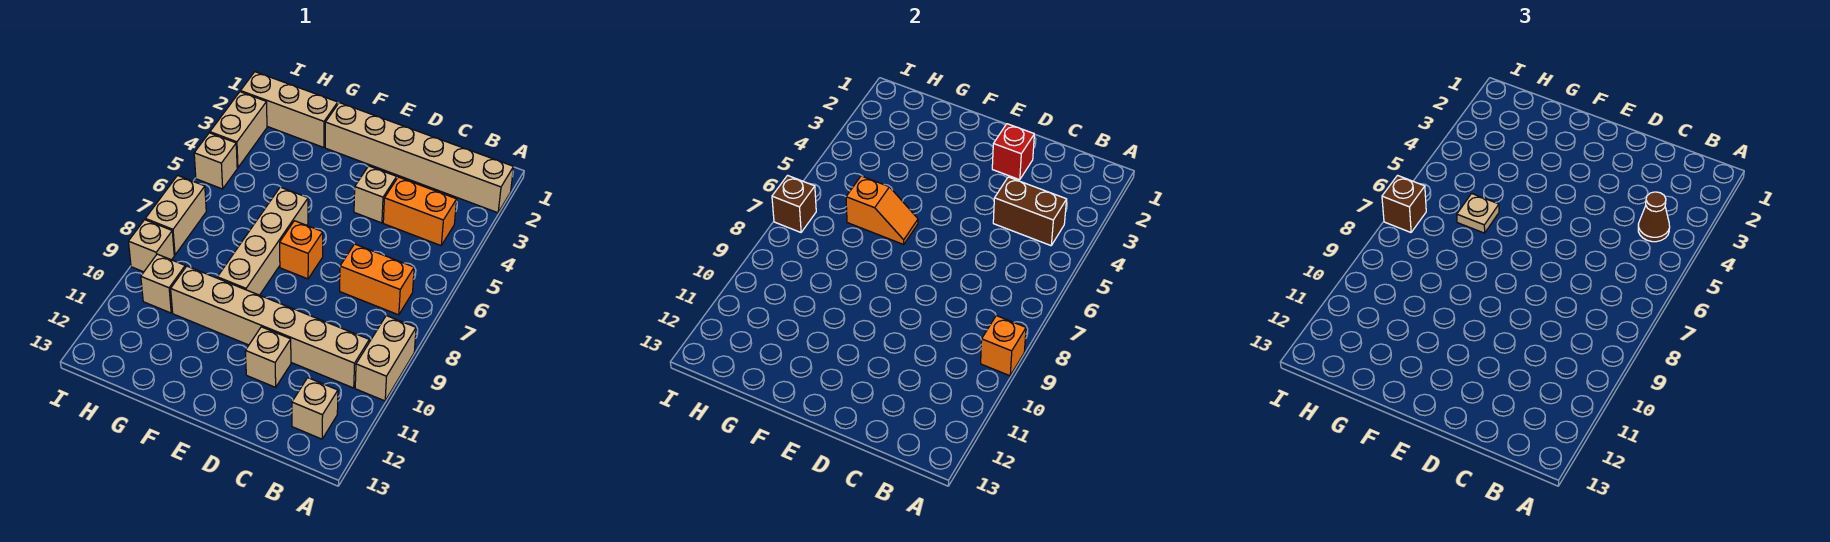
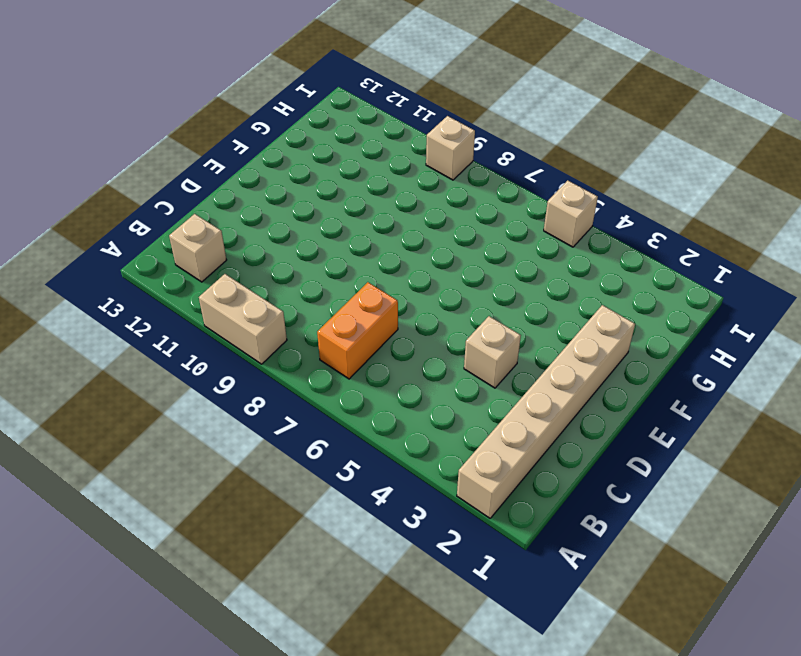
none -> orange brick B4:C4 level 1
none -> tan brick B10:G10 level 1
none -> tan brick D11 level 1

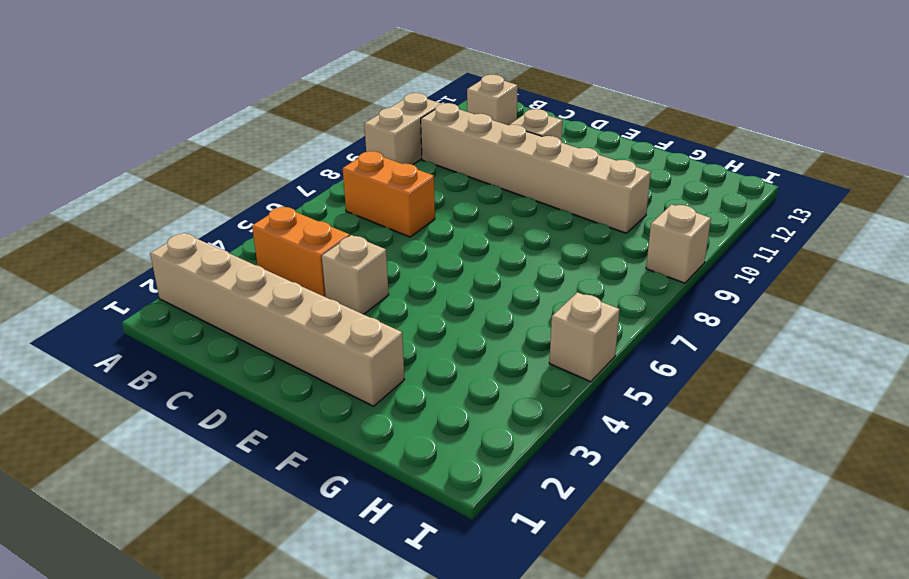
none -> orange brick E7 level 1
none -> tan brick F6:F9 level 1
none -> tan brick G2:I2 level 1

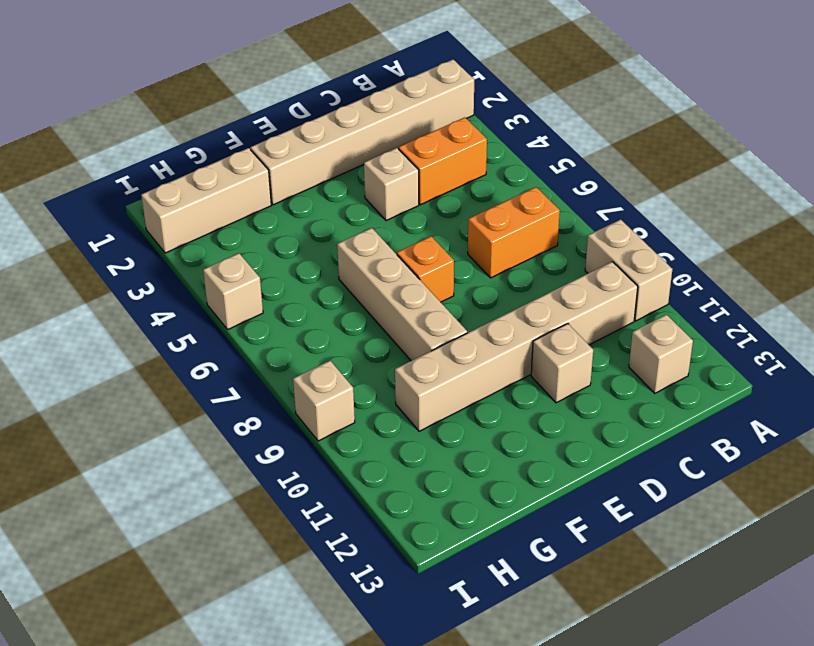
none -> tan brick H10 level 1
none -> tan brick I3:I4 level 1
none -> tan brick I7:I8 level 1

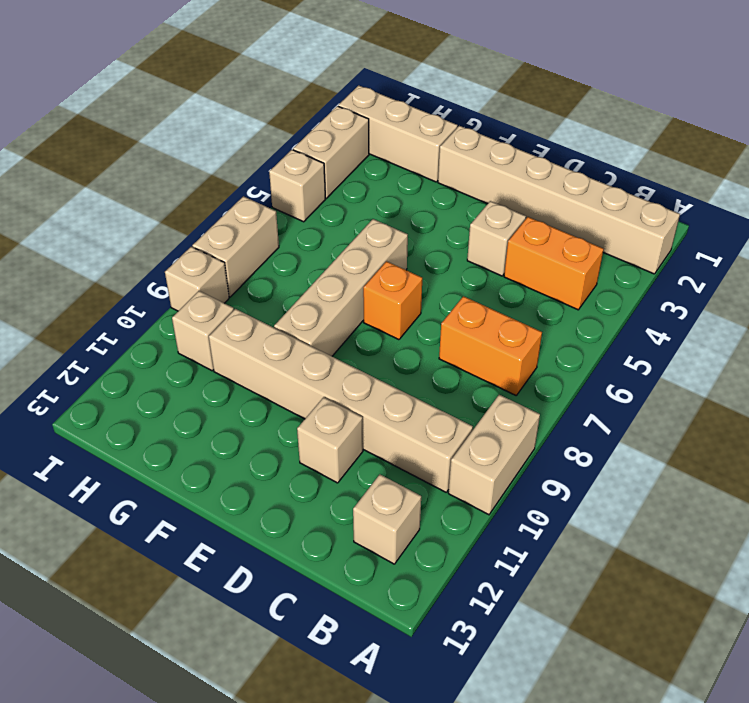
none -> orange brick A9 level 2
none -> brown brick B4:C4 level 2
none -> red brick D2 level 2

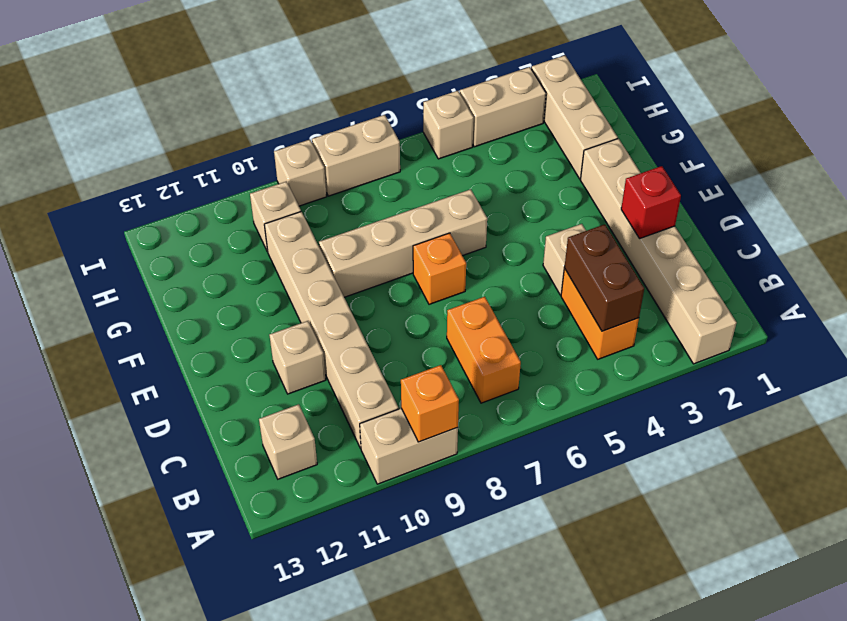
none -> orange slope F6:G6 level 2 top G
none -> brown brick I7 level 2
none -> brown cone B4 level 3

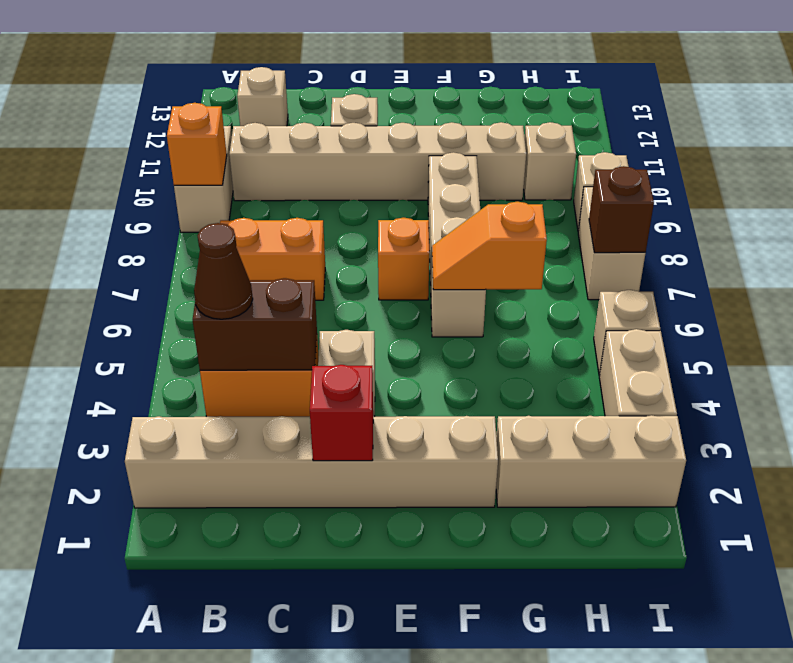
none -> tan plate G6 level 3
none -> brown brick I7 level 3

